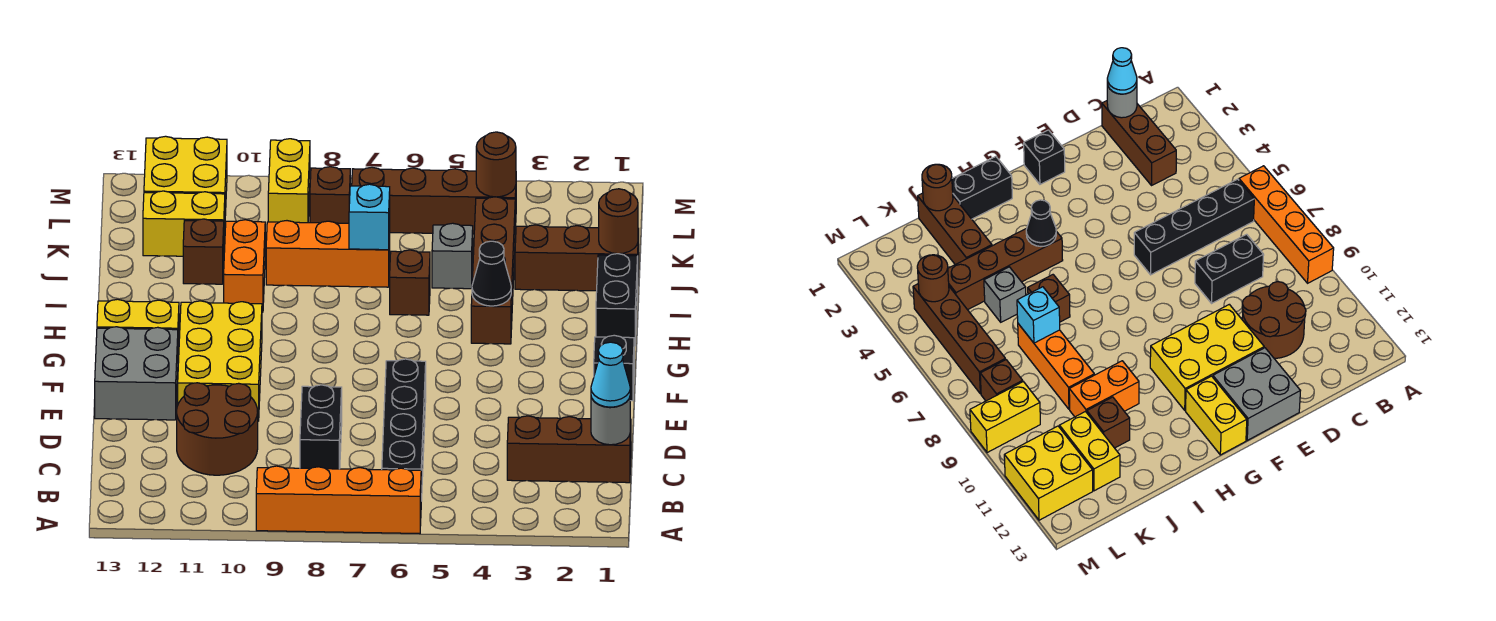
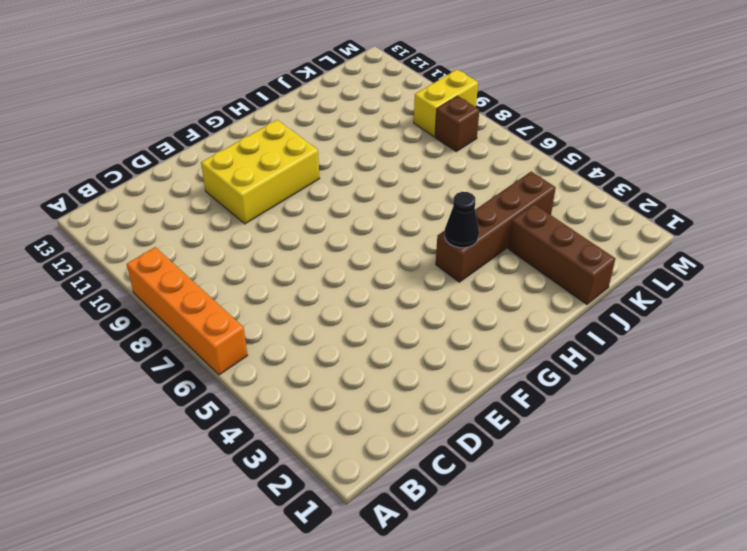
none -> black brick B6:E6 level 1
none -> brown brick C1:C3 level 1
none -> black brick C8:D8 level 1

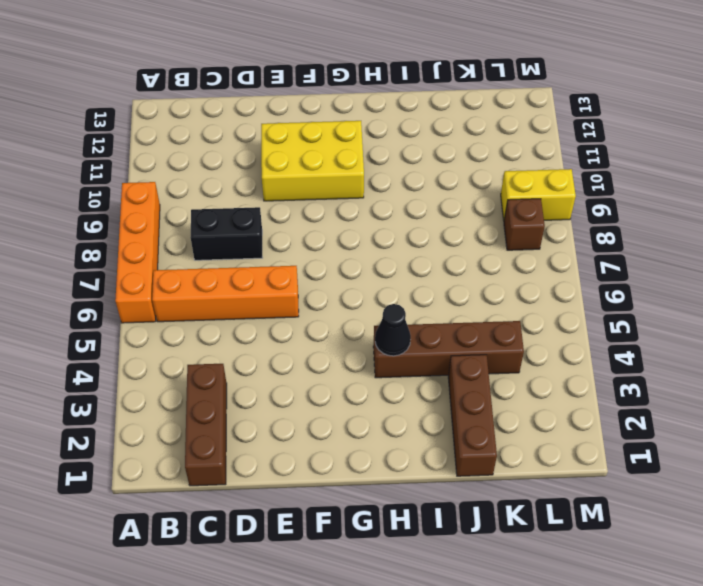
orange brick B6:E6 level 1 -> black brick B6:E6 level 1
none -> brown round brick C10:D11 level 1
none -> grey brick E12:F13 level 1
none -> black brick F1 level 1

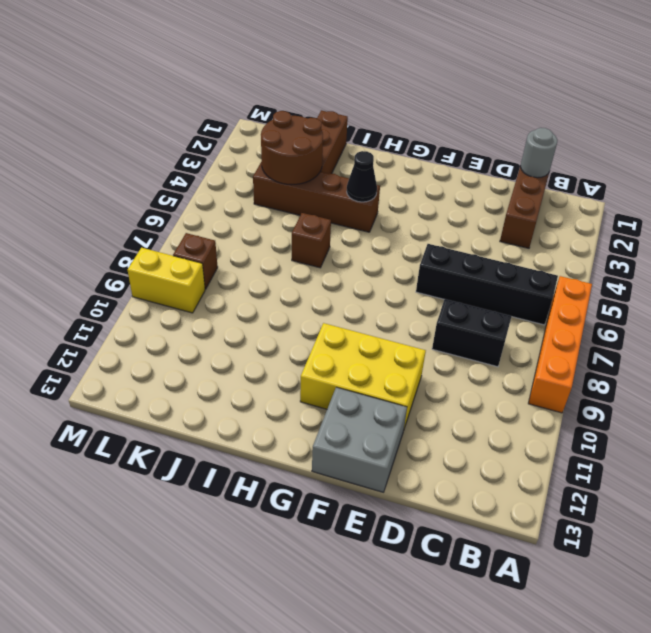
brown round brick J3:K4 level 2 -> brown round brick C10:D11 level 1
none -> black brick F1 level 1
none -> yellow brick G12:G13 level 1
none -> black brick H1:I1 level 1

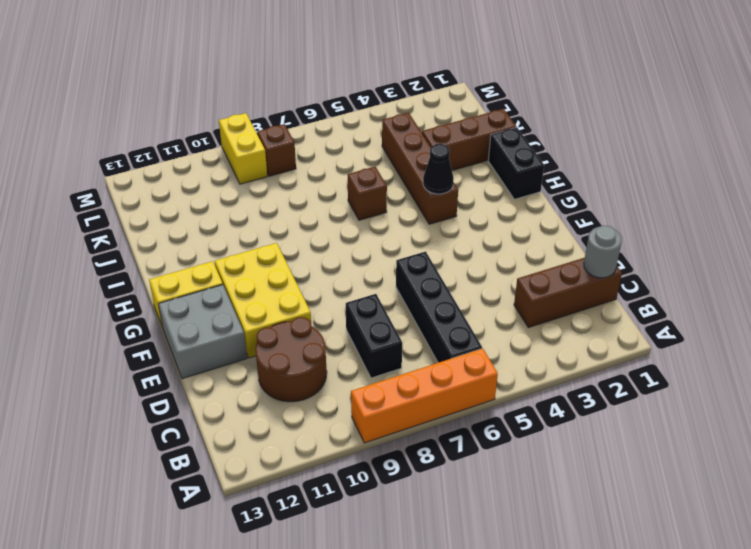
none -> black brick F1 level 1
none -> orange brick I10:J10 level 1
none -> grey brick J5 level 1

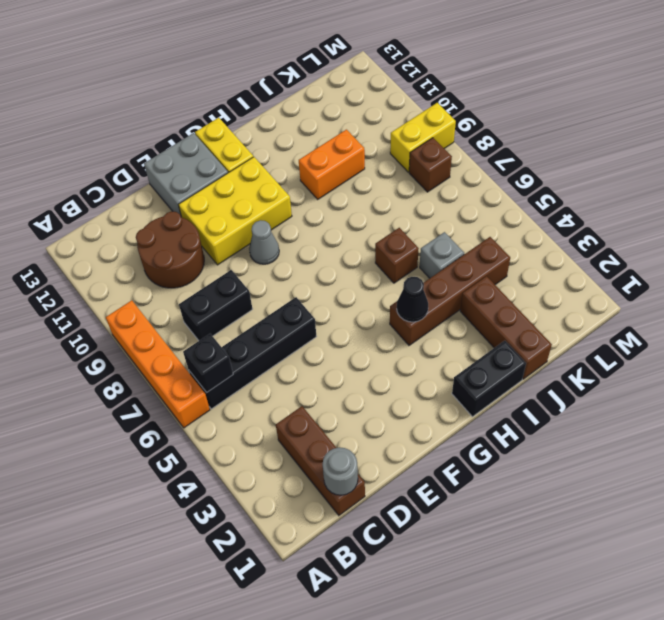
black brick B6 level 2 -> black brick F1 level 1
grey cone F9 level 1 -> none
none -> orange brick J7:J9 level 1
none -> brown brick J11 level 1
none -> yellow brick K11:K12 level 1

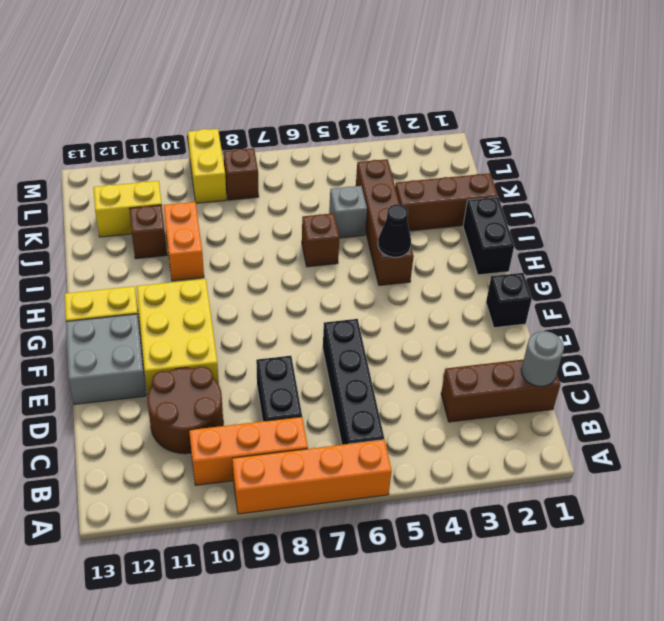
orange brick B8:B10 level 1 -> orange brick J7:J9 level 1
none -> brown brick L4:L7 level 1
none -> yellow brick L11:M12 level 1
none -> brown round brick J1 level 2

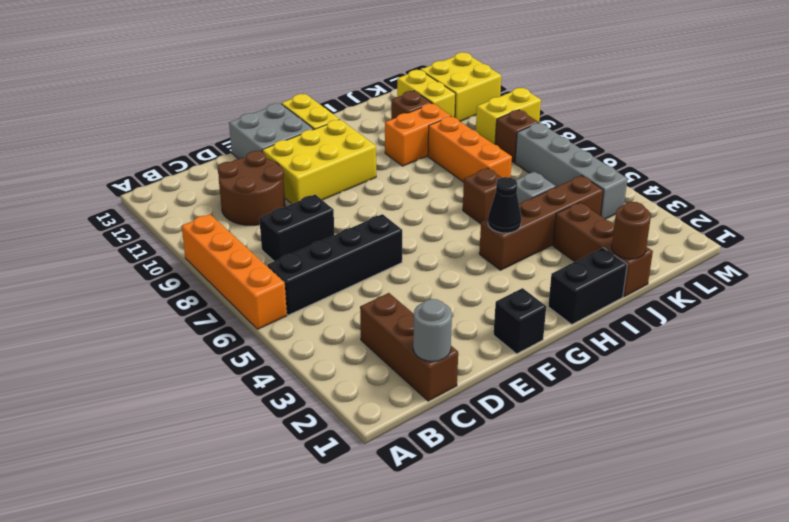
grey brick L4:L7 level 1 -> brown brick L4:L7 level 1
none -> cyan brick J7 level 2
none -> brown round brick L4 level 2
none -> cyan cone C1 level 3

